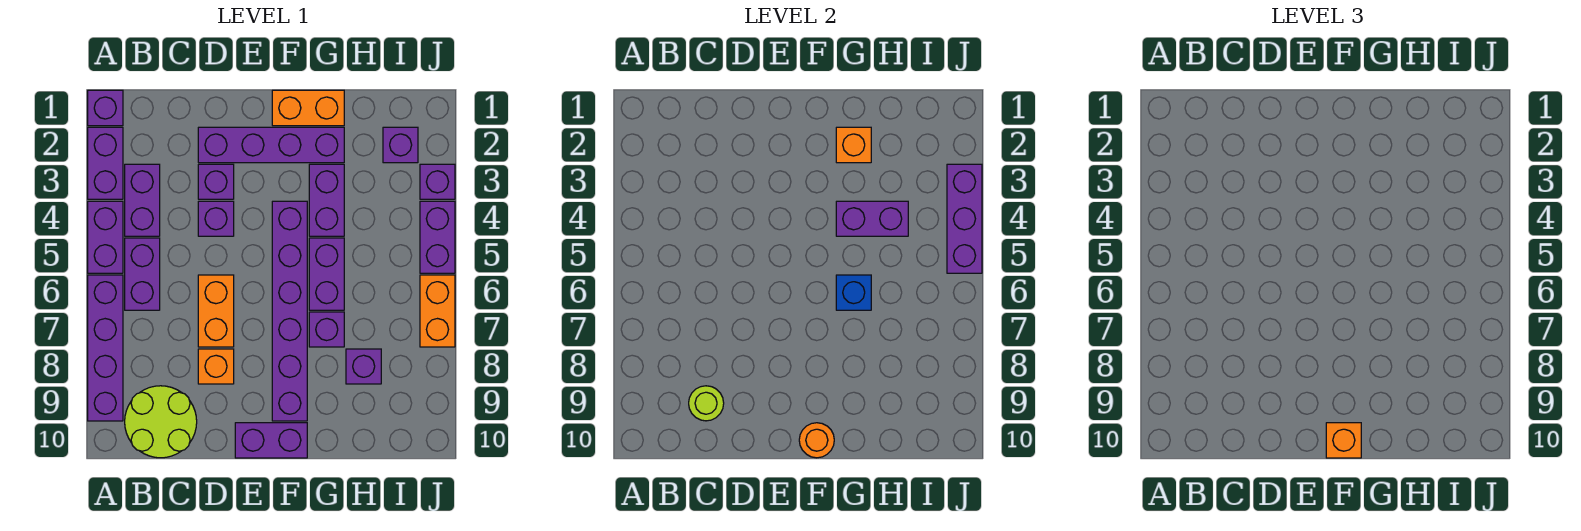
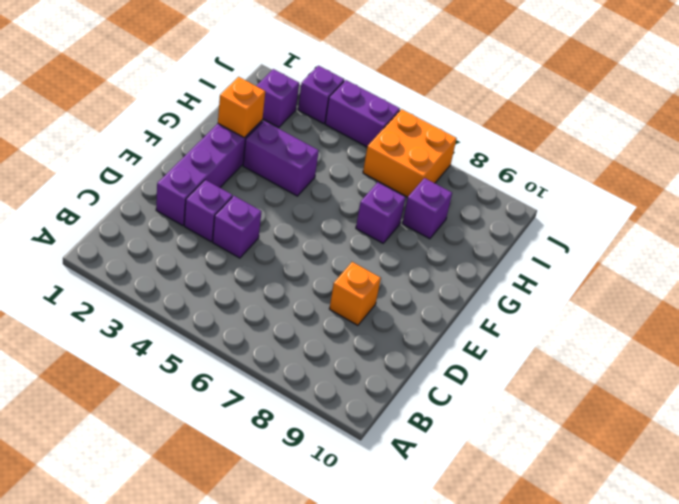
orange brick I6:J7 level 1 -> orange brick J6:J7 level 1
none -> purple brick A1 level 1
none -> purple brick A2:A3 level 1
none -> purple brick A4:A5 level 1
none -> purple brick A6:A9 level 1

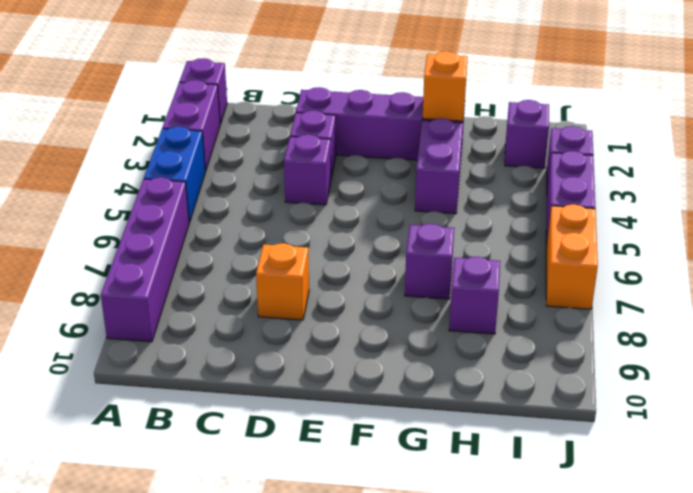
blue brick A4:A5 level 1 -> purple brick A4:A5 level 1
none -> purple brick B3:B4 level 1
none -> purple brick B5:B6 level 1
none -> lime round brick B9:C10 level 1
none -> orange brick D6:D7 level 1

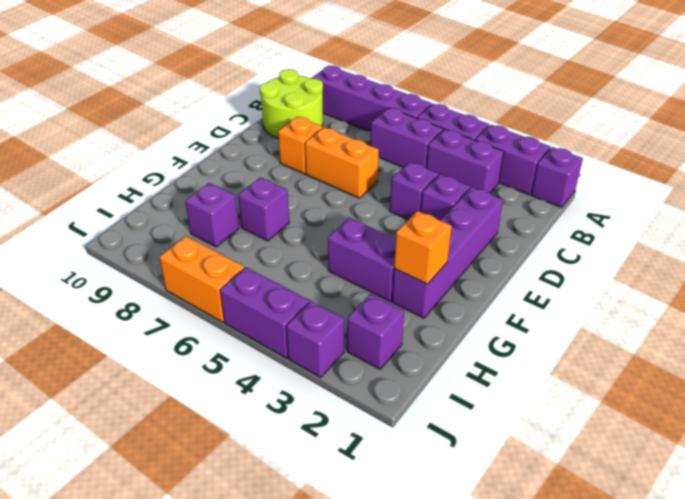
none -> purple brick E10:F10 level 1
none -> orange brick F1:G1 level 1
none -> purple brick F4:F9 level 1
none -> purple brick G5:G6 level 1

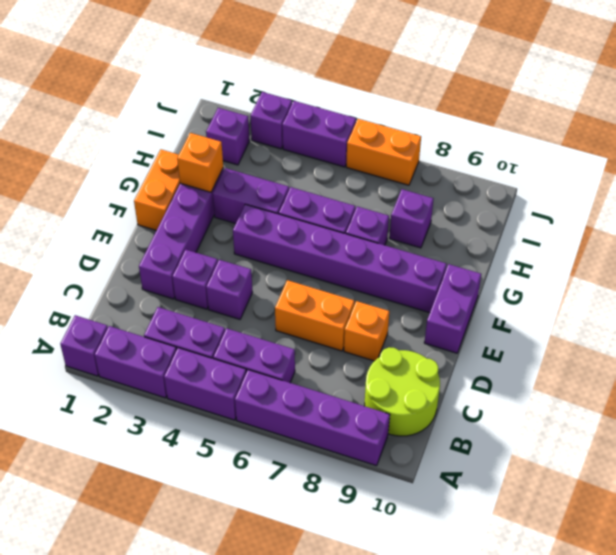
none -> lime round brick C9 level 2
none -> orange round brick F10 level 2
none -> purple brick G4:H4 level 2
none -> blue brick G6 level 2

